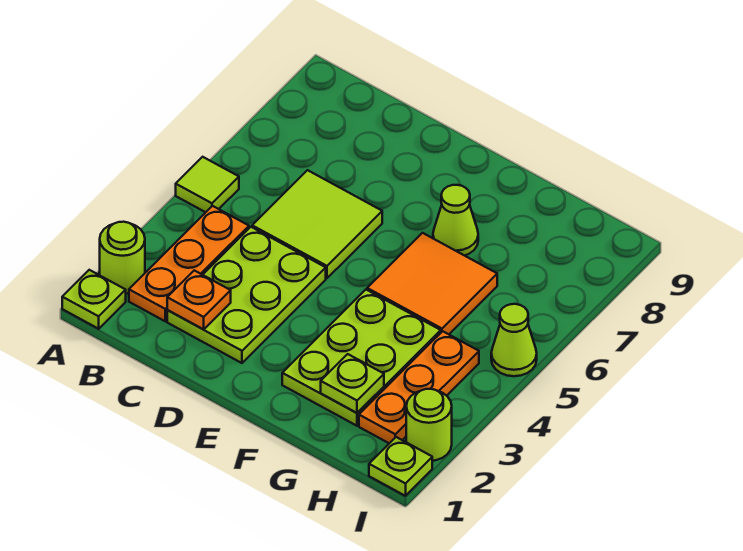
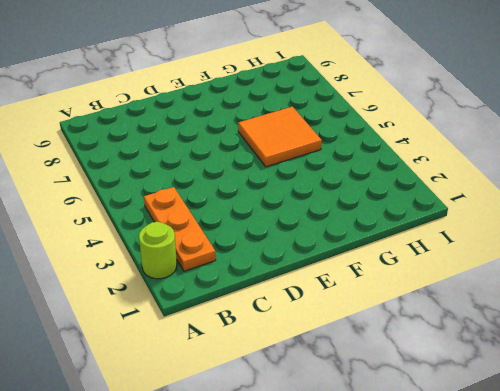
none -> lime plate A1 level 1
none -> lime tile A5 level 1
none -> lime plate C2:D4 level 1

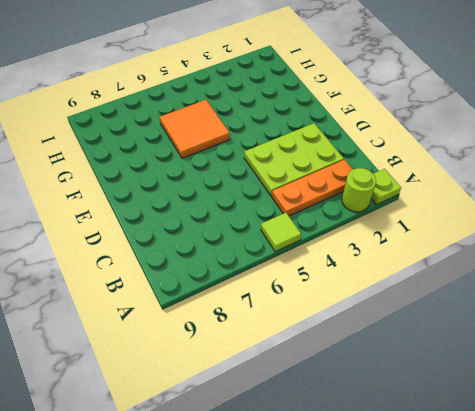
none -> lime tile C5:D6 level 1
none -> lime plate F2:G4 level 1
none -> lime cone F7 level 1

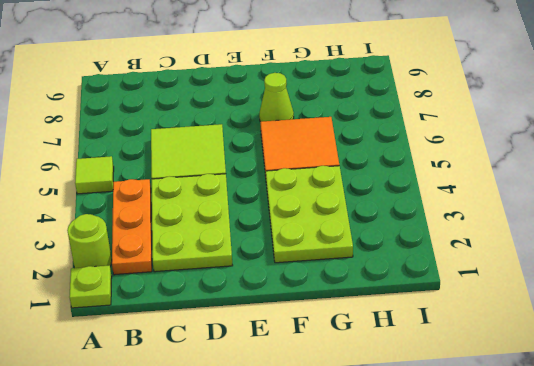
none -> orange plate H2:H4 level 1
none -> lime plate I1 level 1
none -> lime round brick I2 level 1

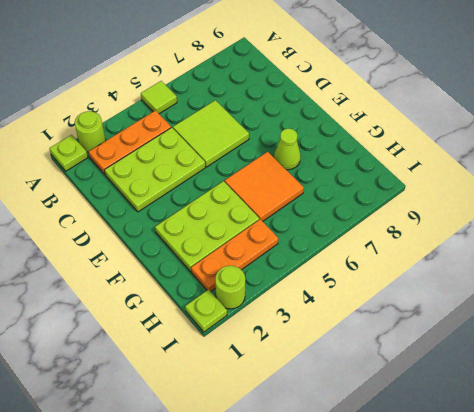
none -> lime cone I5 level 1
none -> orange plate C2 level 2
none -> lime plate G2 level 2

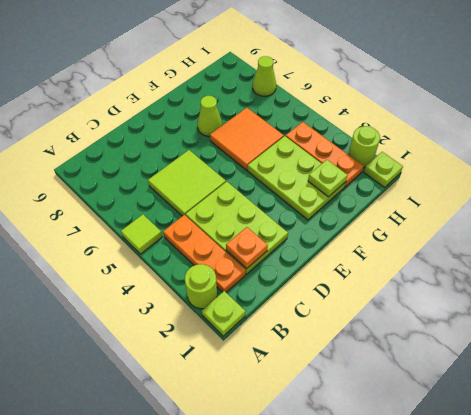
lime cone I7 level 1 -> lime cone I5 level 1

